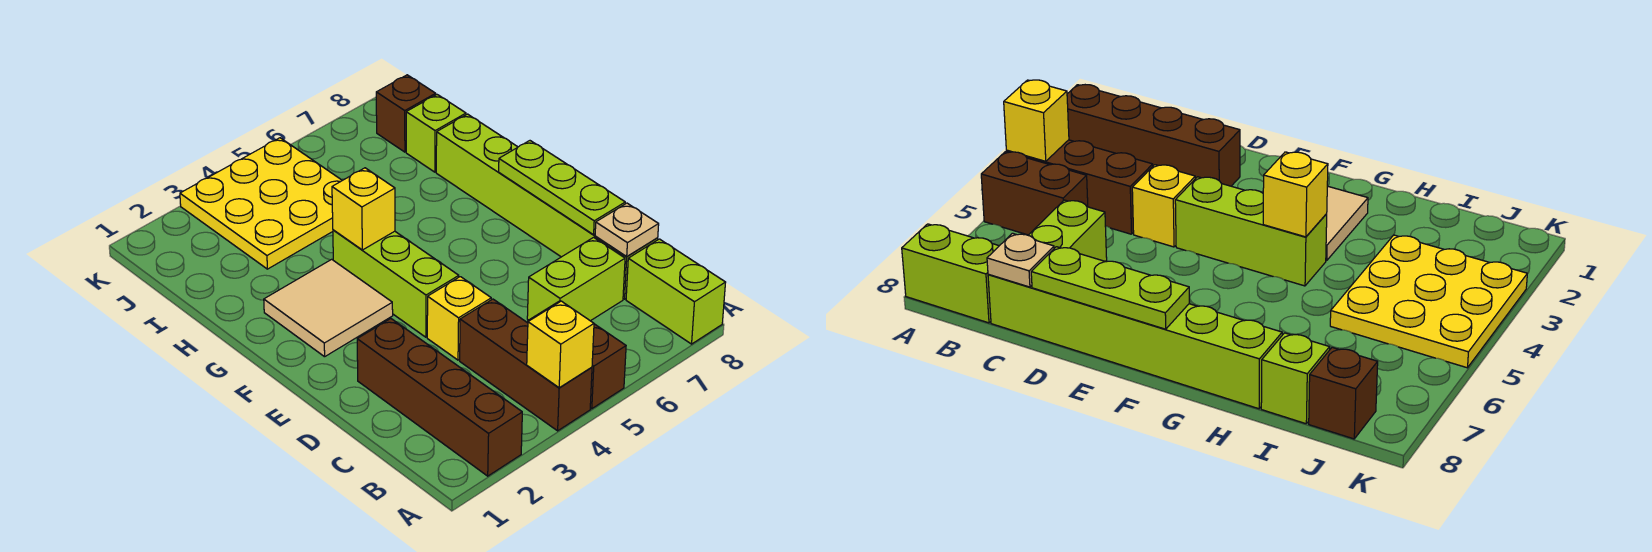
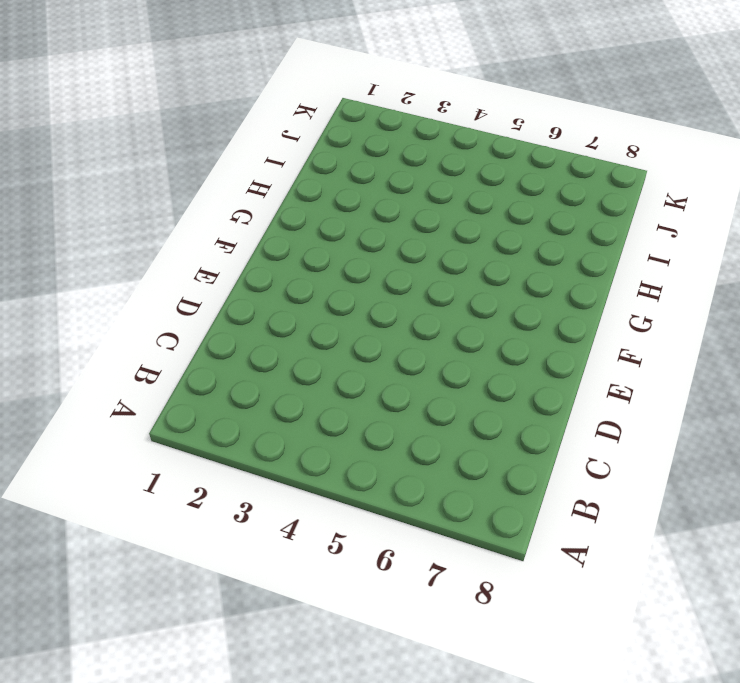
none -> brown brick A2:D2 level 1
none -> brown brick A4:C4 level 1
none -> brown brick A5:B5 level 1

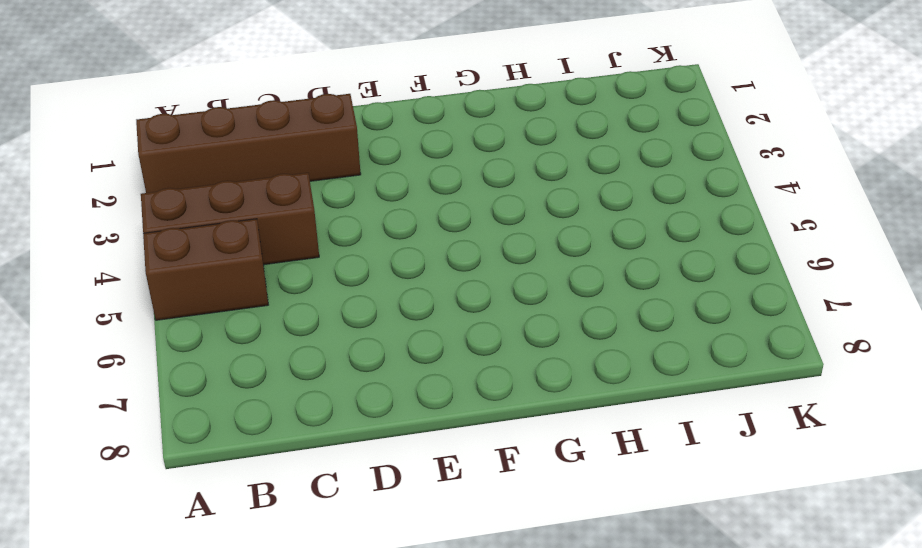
none -> lime brick A8:B8 level 1
none -> lime brick C6:C7 level 1
none -> lime brick C8:H8 level 1

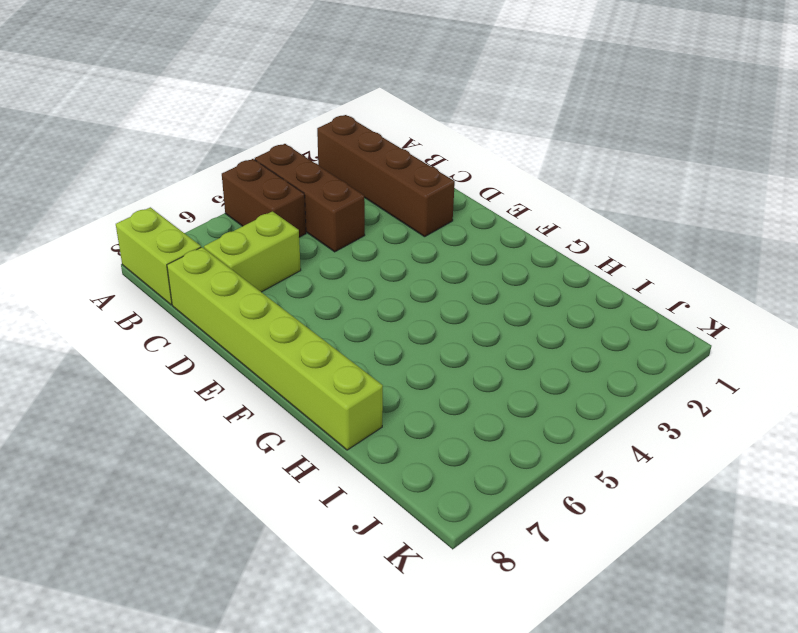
none -> yellow brick D4 level 1
none -> lime brick E4:G4 level 1
none -> tan tile F2:G3 level 1

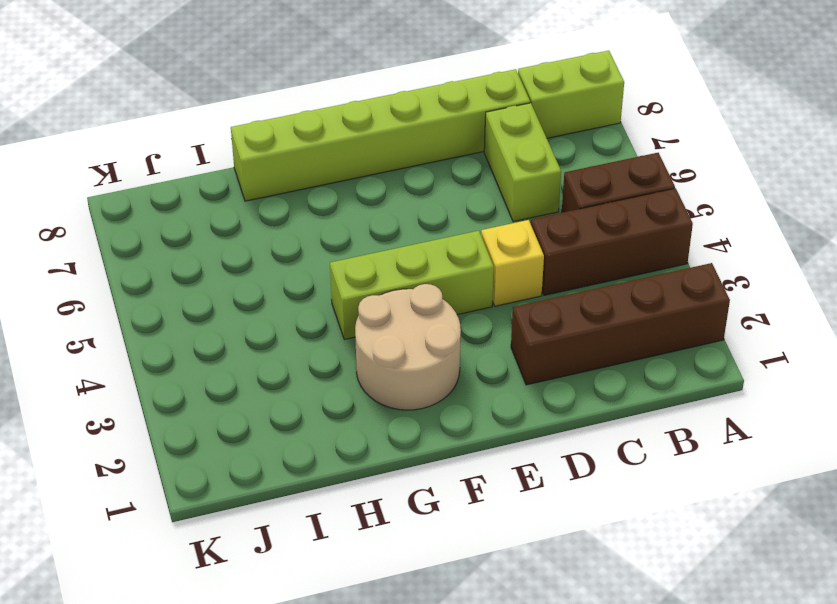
tan round brick F2:G3 level 1 -> tan tile F2:G3 level 1
none -> yellow plate I3:K5 level 1
none -> lime brick I8 level 1
none -> brown brick J8 level 1

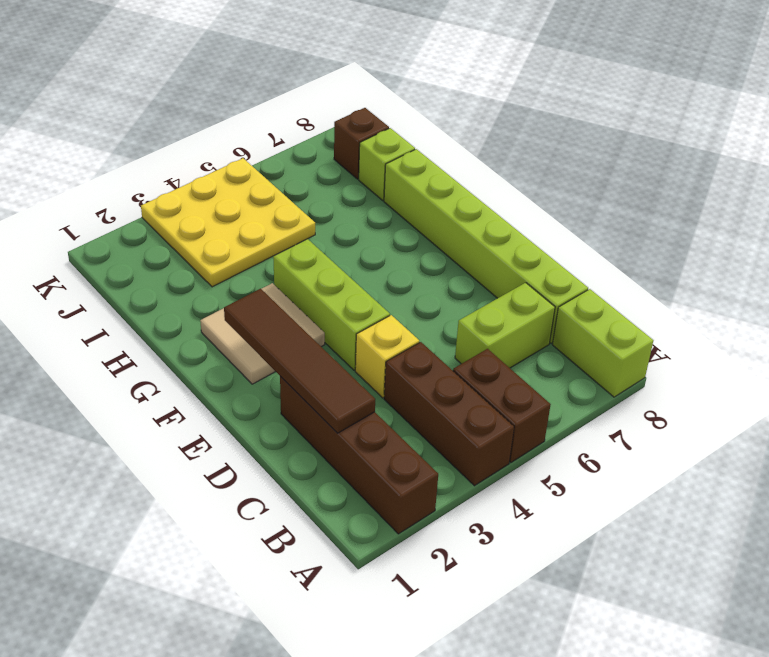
brown tile C2:F2 level 2 -> none
none -> yellow brick A4 level 2
none -> tan plate C8 level 2
none -> lime plate D8:F8 level 2

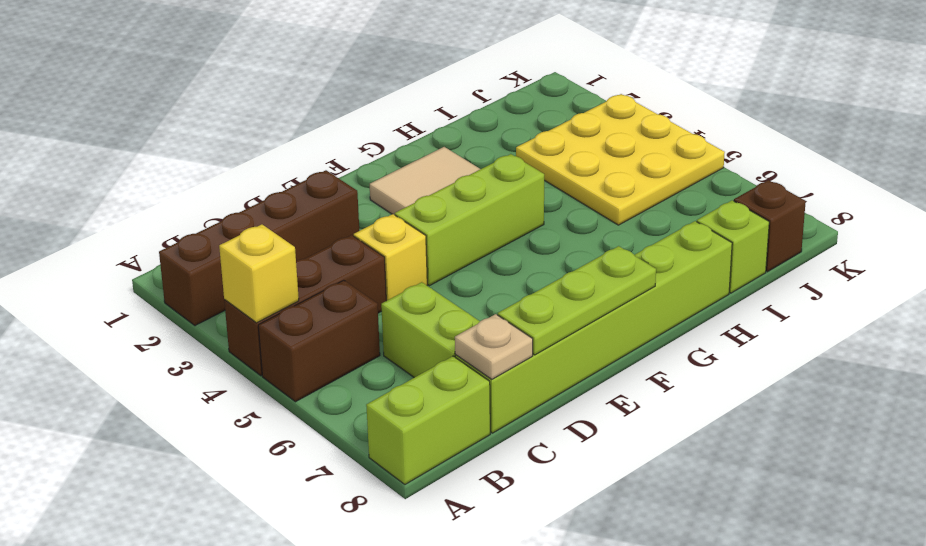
none -> yellow brick G4 level 2

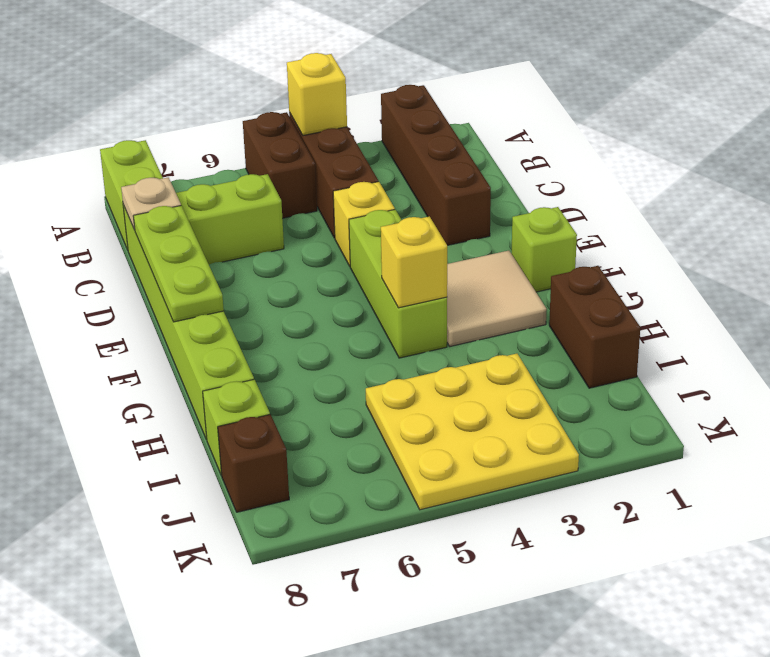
lime brick F1 level 1 -> none
brown brick H1:I1 level 1 -> none

